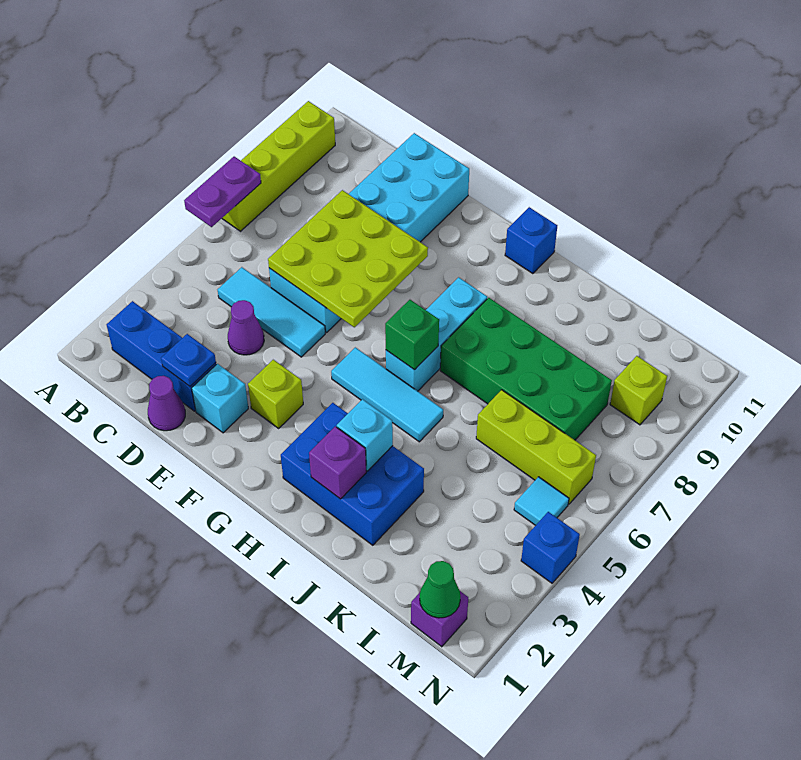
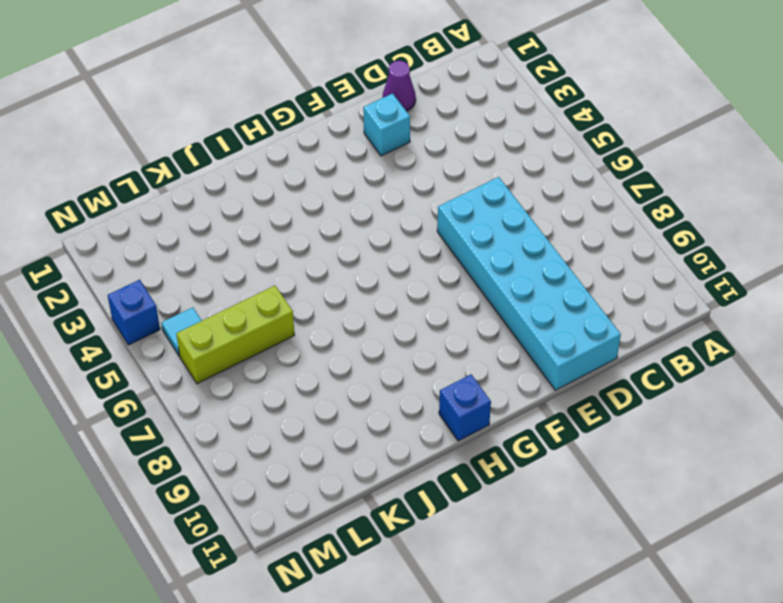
none -> lime brick A7:A10 level 1
none -> blue brick B2:D2 level 1
none -> cyan tile C5:E5 level 1

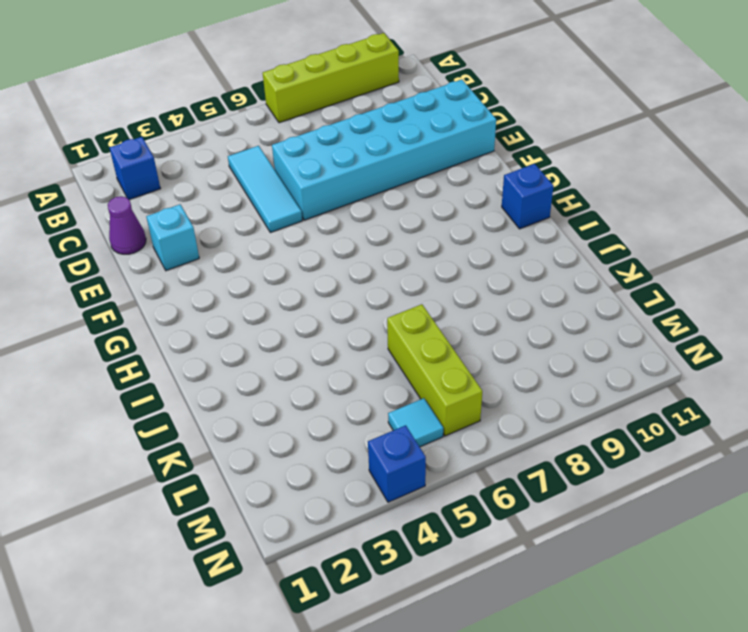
blue brick B2 level 1 -> blue brick B2:D2 level 1
none -> purple cone D4 level 1
none -> lime brick F3 level 1
none -> cyan tile G5:I5 level 1

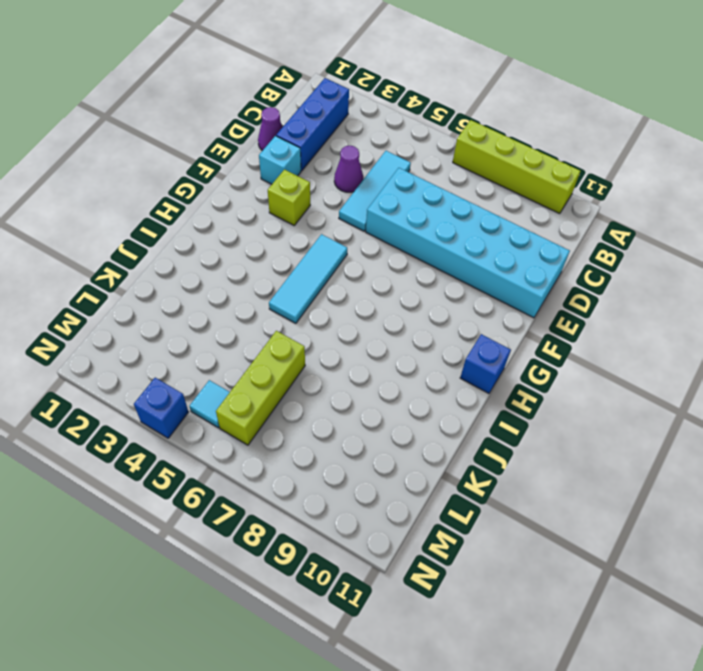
none -> blue brick H2:J3 level 1
none -> cyan brick H6:H8 level 1
none -> green brick I7:L8 level 1

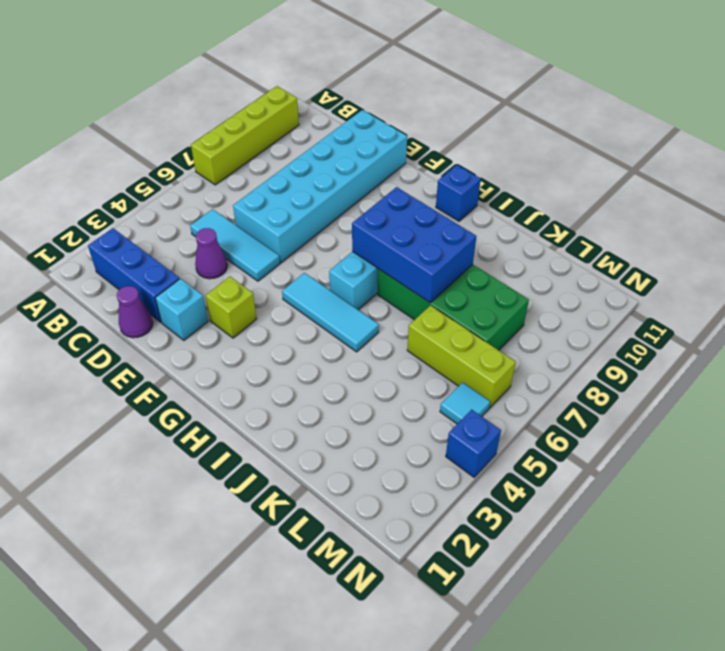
blue brick H7:J8 level 2 -> blue brick H2:J3 level 1
none -> purple brick M1 level 1
none -> lime brick M9 level 1
none -> purple plate A6:A7 level 2

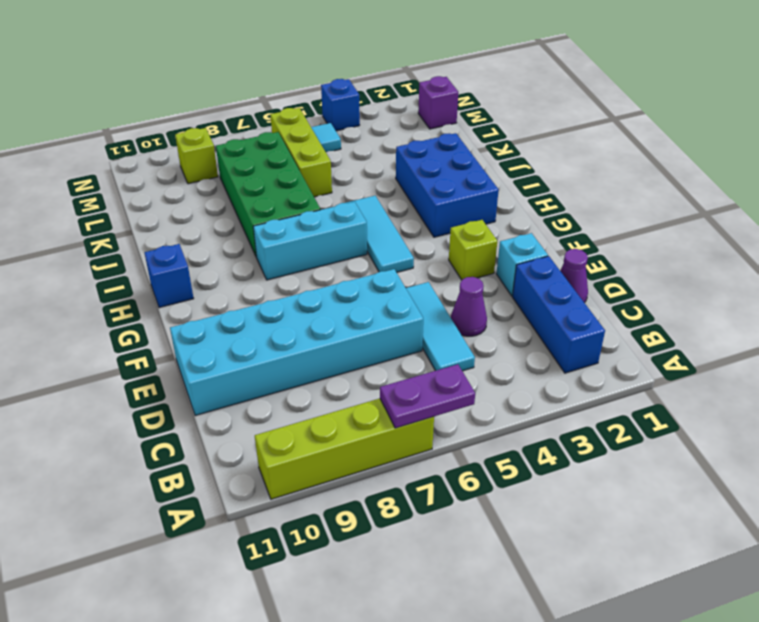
none -> blue plate D2 level 2
none -> lime plate D6:F8 level 2
none -> green brick H6 level 2

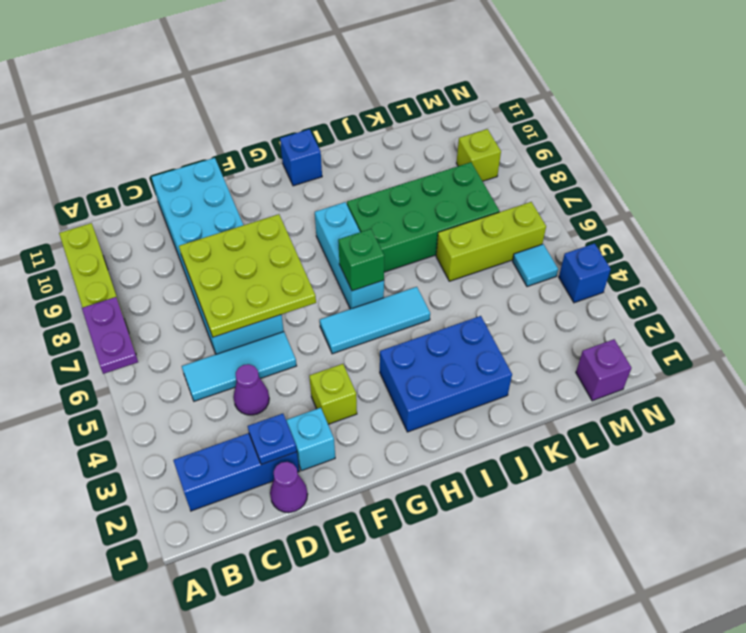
none -> purple brick I2 level 2
none -> cyan brick I3 level 2
none -> green cone M1 level 2

